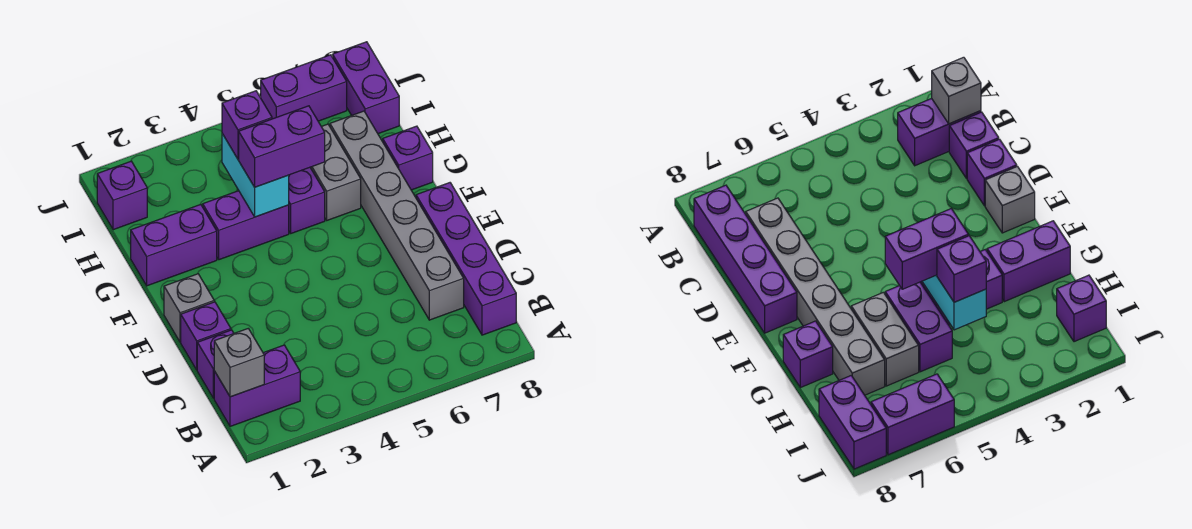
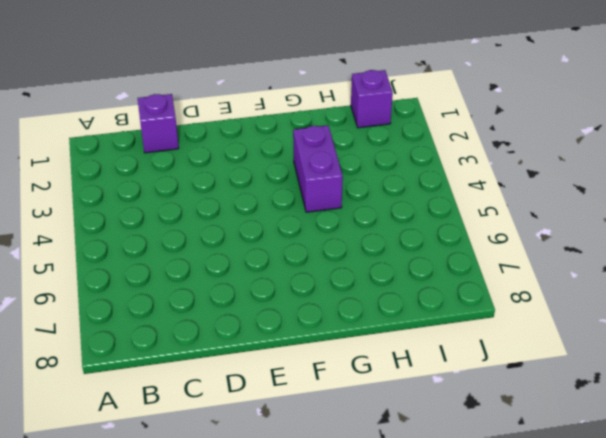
none -> purple brick B1:B2 level 1
none -> purple brick B8:E8 level 1
none -> grey brick C7:H7 level 1

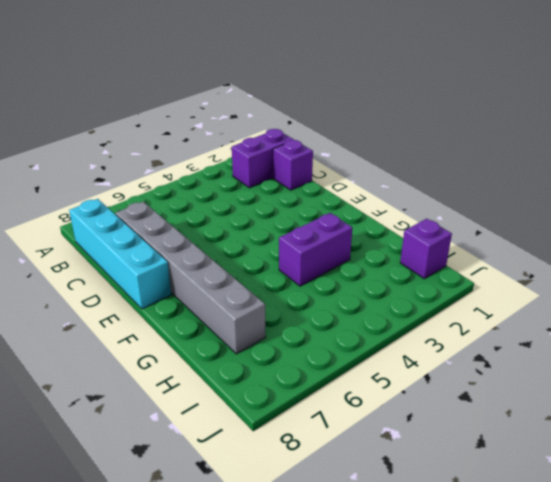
cyan brick B8:E8 level 1 -> purple brick B8:E8 level 1
none -> purple brick D1 level 1
none -> grey brick E1 level 1
none -> purple brick G1:G2 level 1

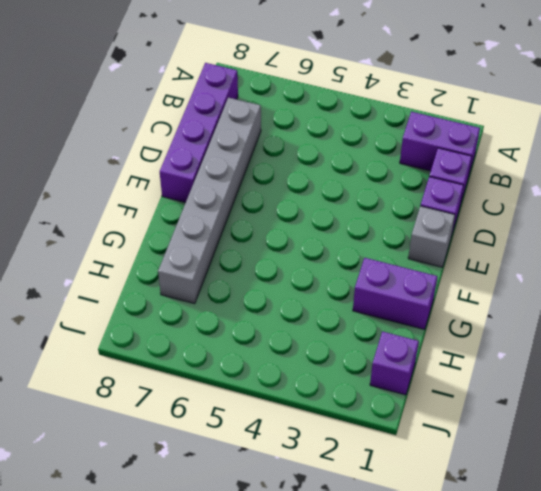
none -> purple brick G3:G4 level 1
none -> purple brick G5:H5 level 1
none -> grey brick G6:H6 level 1

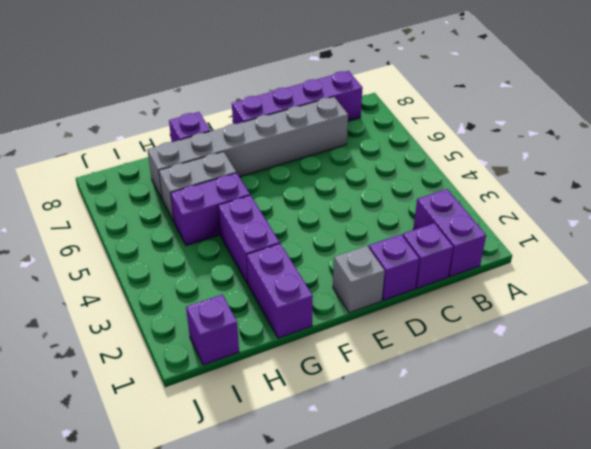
none -> purple brick I8:J8 level 1
none -> purple brick J6:J7 level 1
none -> grey brick B1 level 2

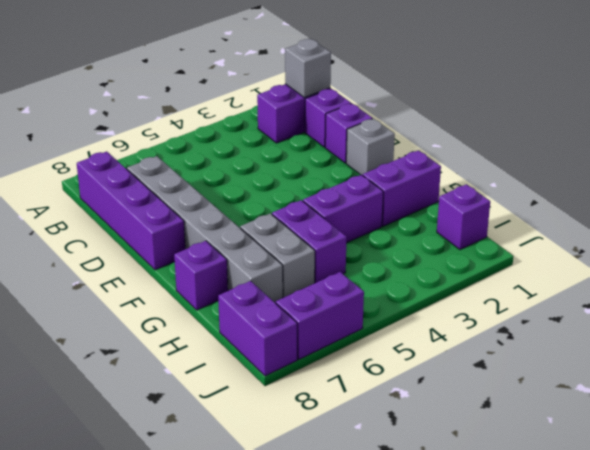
none -> cyan brick G4:H4 level 2
none -> purple brick G4:G5 level 3
none -> purple brick H4 level 3

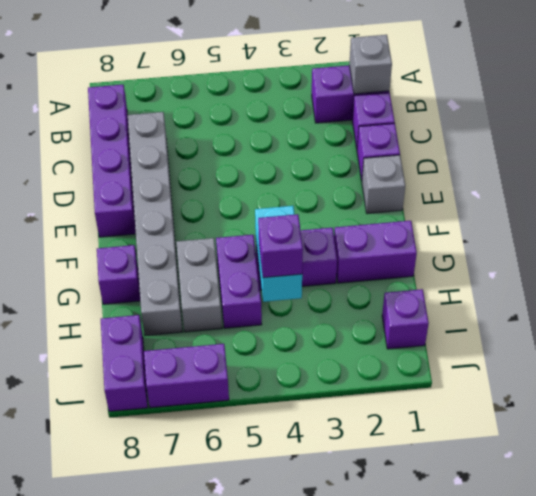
none -> purple brick G4:G5 level 3

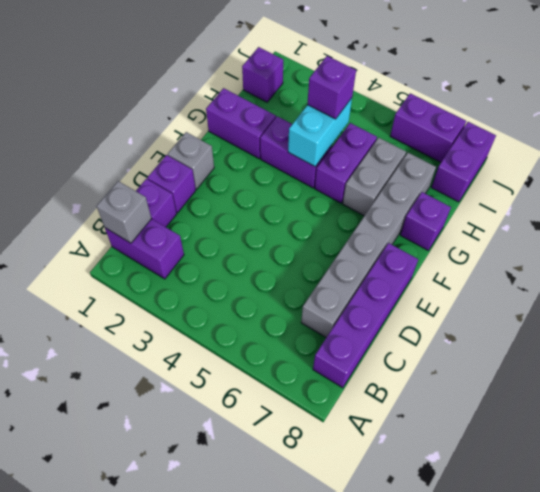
none -> purple brick G4:G5 level 3

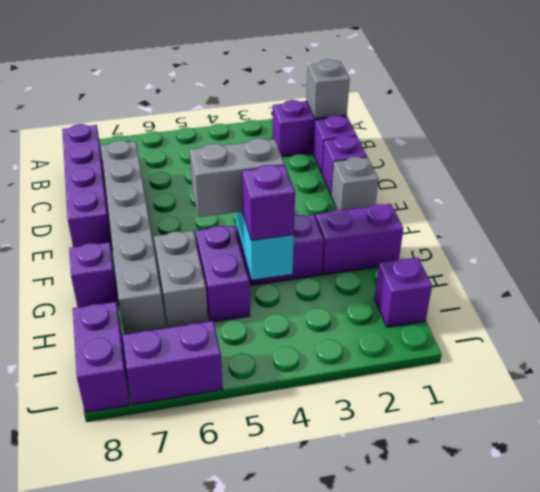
grey brick G4:G5 level 3 -> purple brick G4:G5 level 3

